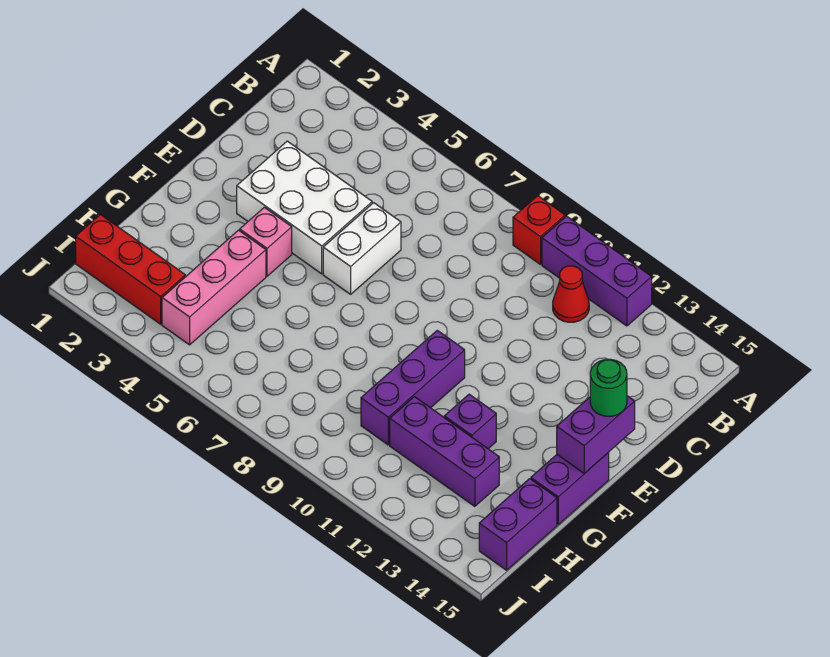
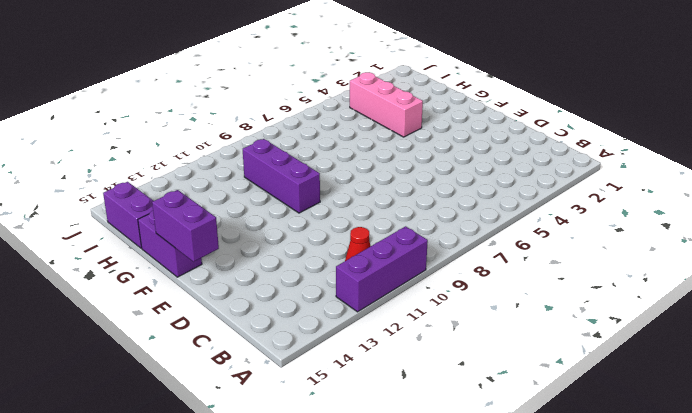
none -> red brick A9 level 1
none -> white brick D3:E5 level 1
none -> white brick D6:E6 level 1

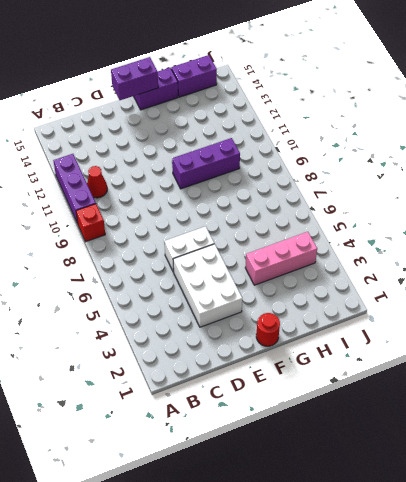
red round brick F1 level 1 -> none
none -> pink brick F4 level 1
none -> purple brick G12 level 1
none -> purple brick H11:H13 level 1

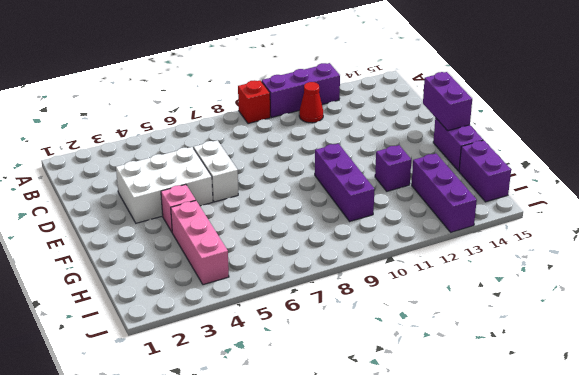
purple brick H13:J13 level 1 -> purple brick H11:H13 level 1
none -> red brick I1:I3 level 1
none -> green round brick E15 level 3

